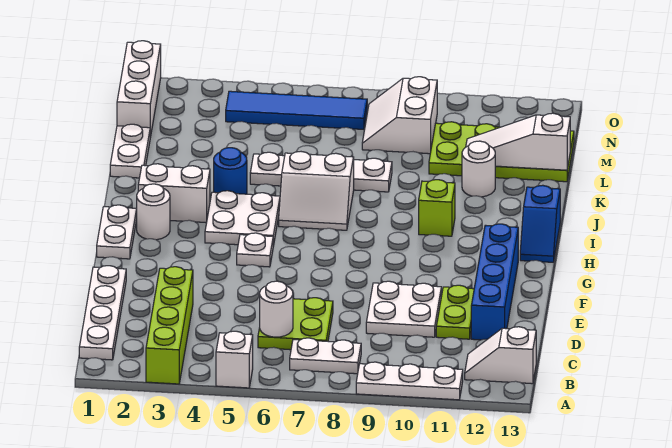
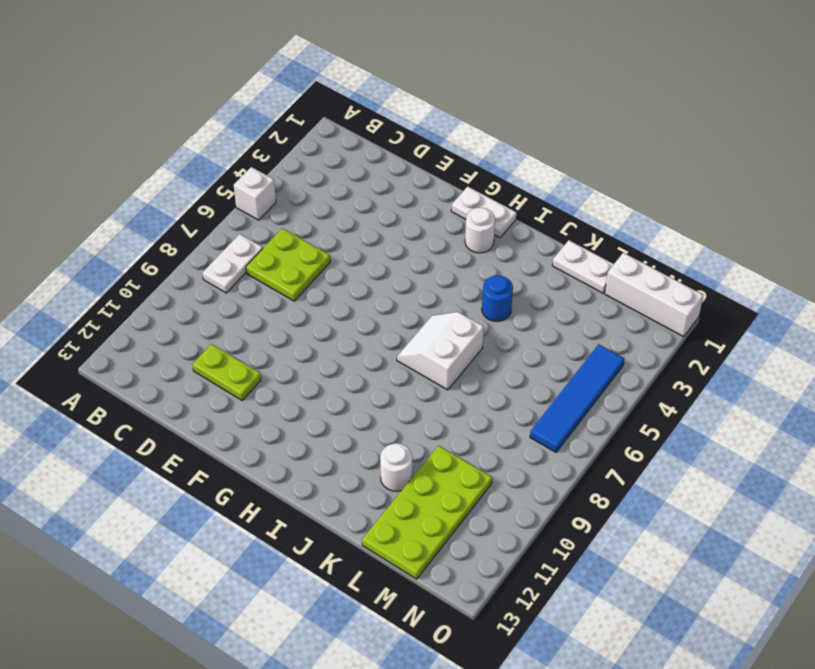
none -> lime brick A3:D3 level 1
none -> white plate A9:A11 level 1
none -> white plate B1:E1 level 1

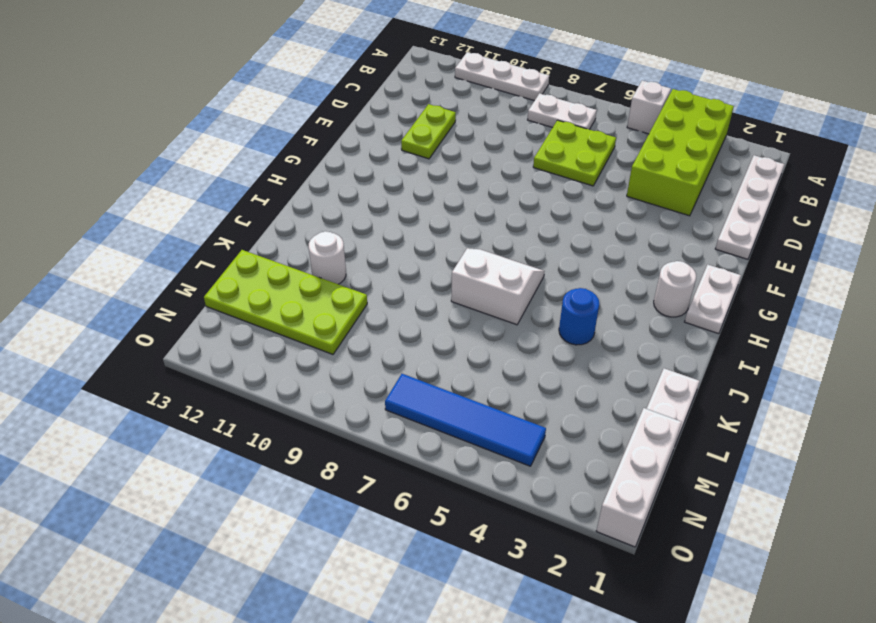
lime brick A3:D4 level 1 -> lime brick A3:D3 level 1
none -> white slope B12:B13 level 1 top 13
none -> white plate D9:E10 level 1
none -> blue brick D12:G12 level 1

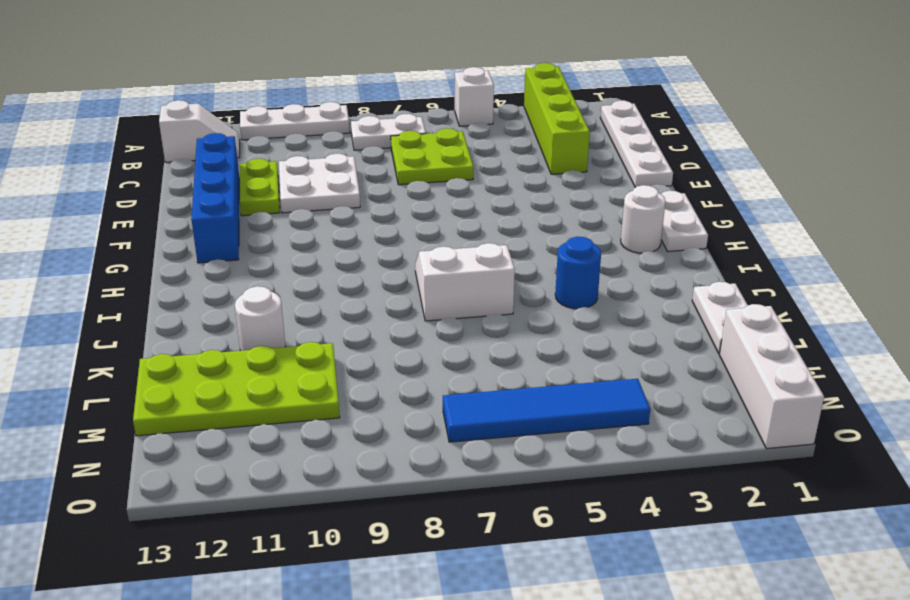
none -> white plate G5 level 1
none -> white plate H4:I5 level 1
none -> blue slope H13:I13 level 1 top I

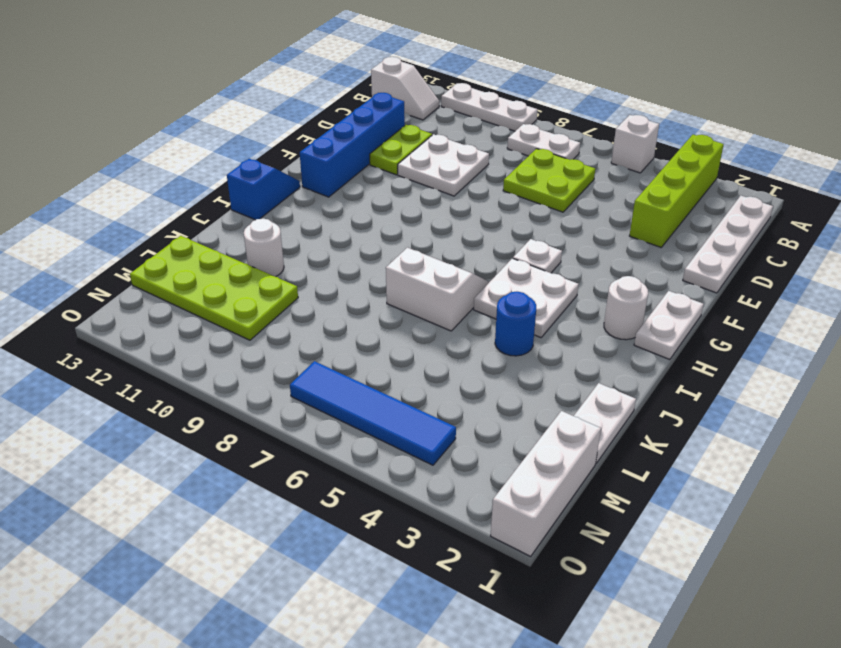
none -> white brick I2:I3 level 1
none -> lime brick I10 level 1
none -> white plate K5:K8 level 1

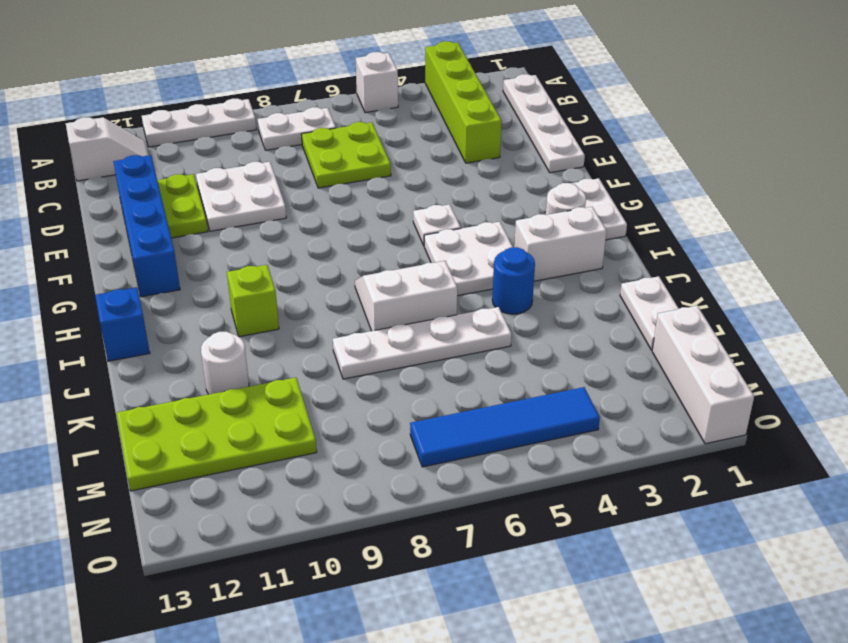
none -> white slope M8:N9 level 1 top 9
none -> white round brick C6 level 2
none -> white slope L11:L13 level 2 top 13

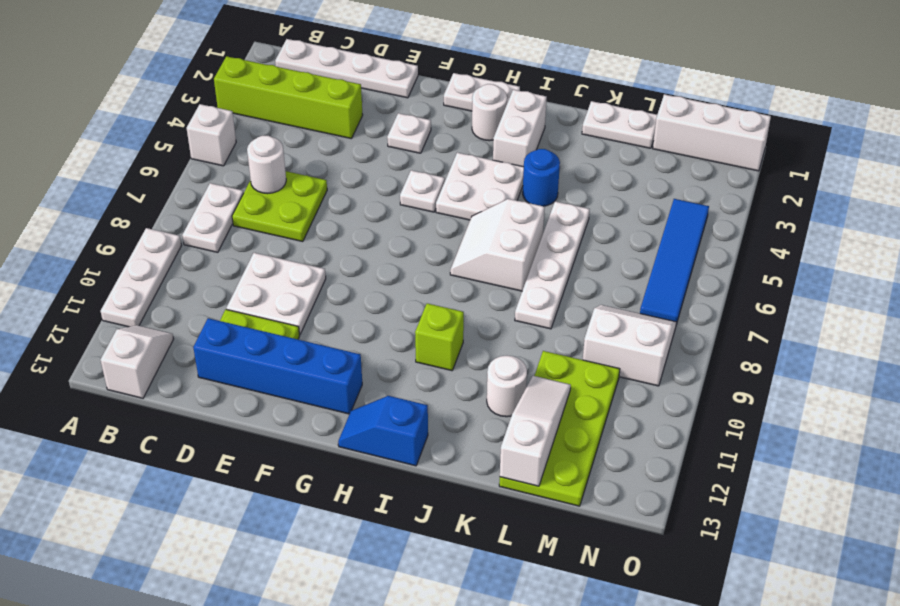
white plate F3 level 1 -> none

